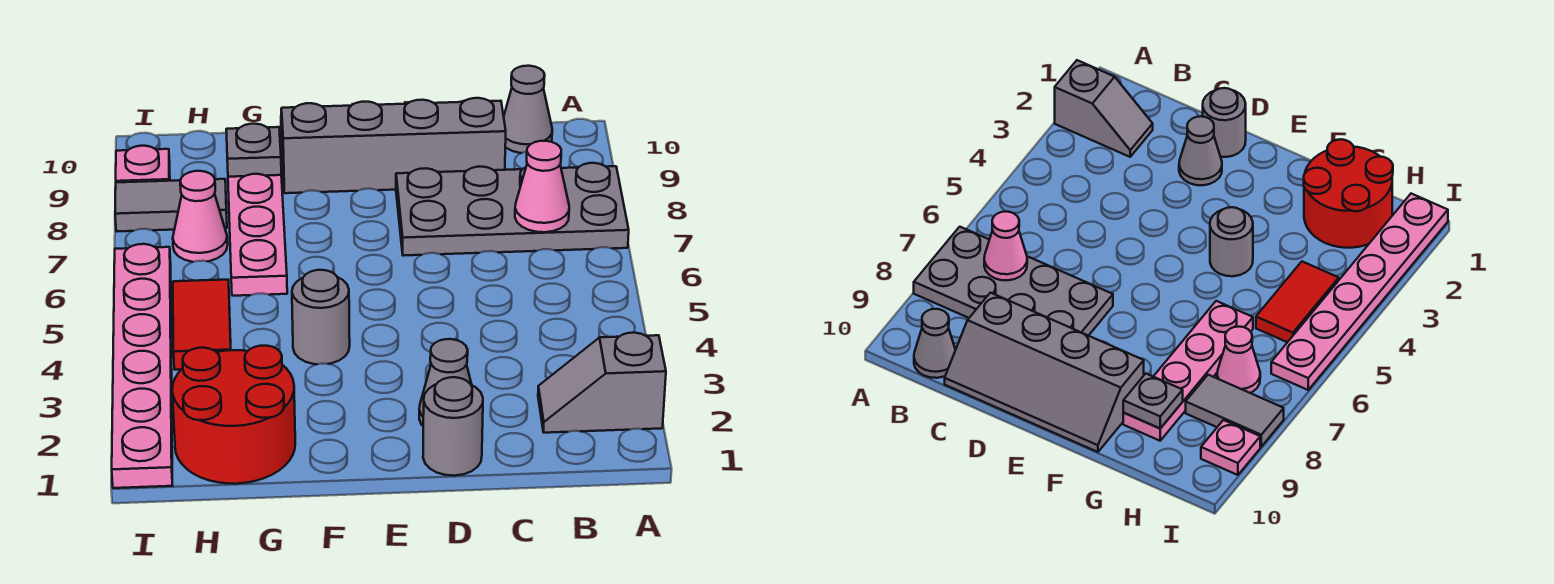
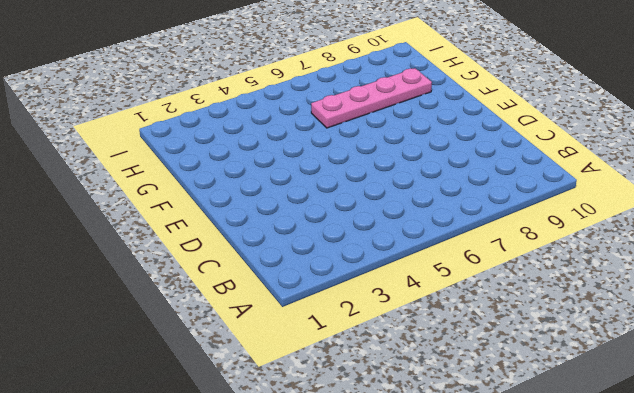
none -> grey slope A2:B2 level 1 top A
none -> grey plate A7:D8 level 1
none -> grey cone B10 level 1

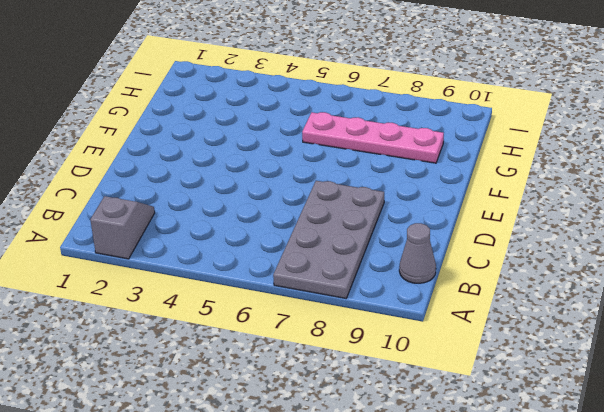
none -> grey slope C9:F10 level 1 top 9
none -> grey round brick D1 level 1
none -> grey cone D2 level 1

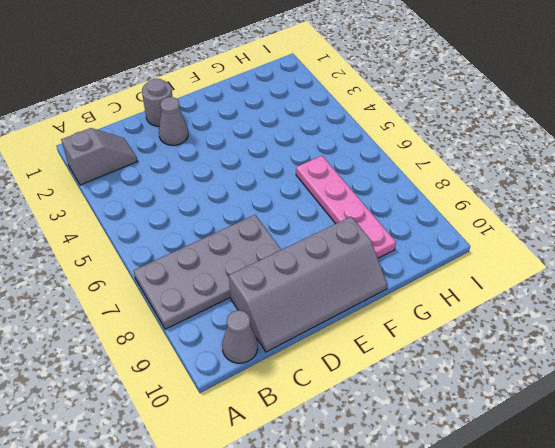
none -> grey round brick F4 level 1
none -> red round brick G1:H2 level 1
none -> red tile H4:H5 level 1

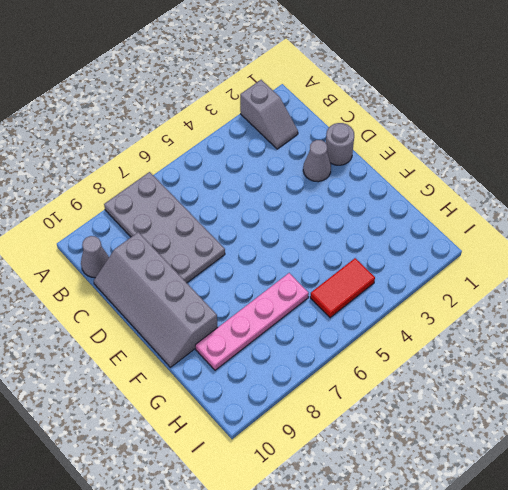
none -> grey round brick F4 level 1
none -> red round brick G1:H2 level 1
none -> pink cone H7 level 1

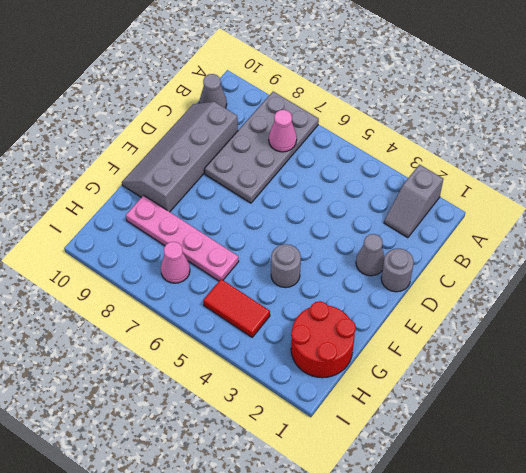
none -> grey tile H8:I8 level 1
none -> pink plate I1:I6 level 1
none -> pink plate I9 level 1

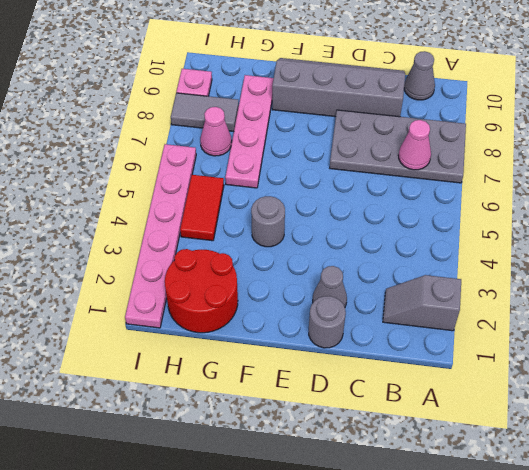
none -> grey plate G9 level 2

